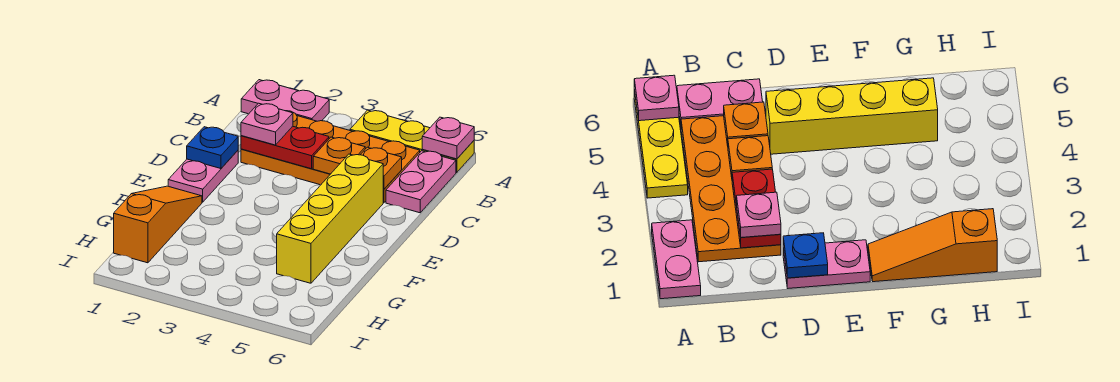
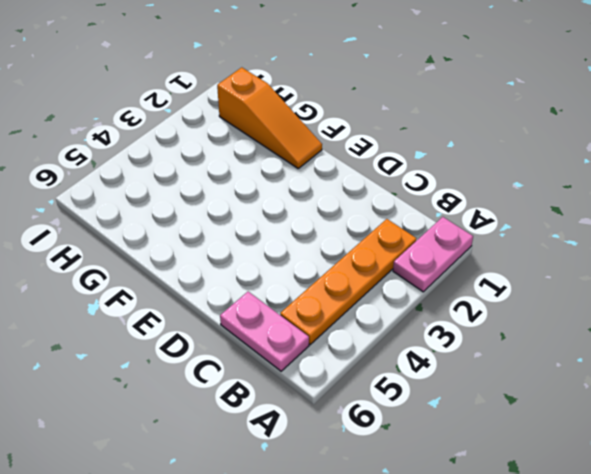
orange plate B2:B5 level 1 -> orange plate B2:C5 level 1
none -> yellow plate A4:A6 level 1
none -> pink plate D1:E1 level 1
none -> yellow brick D5:G5 level 1

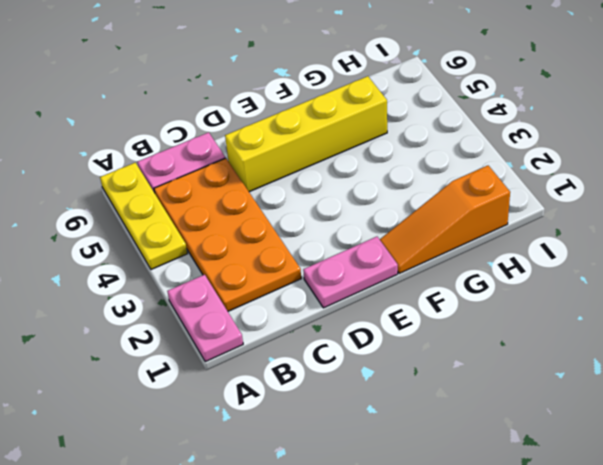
none -> pink plate A6 level 2
none -> red plate C2:C3 level 2
none -> orange plate C4 level 2

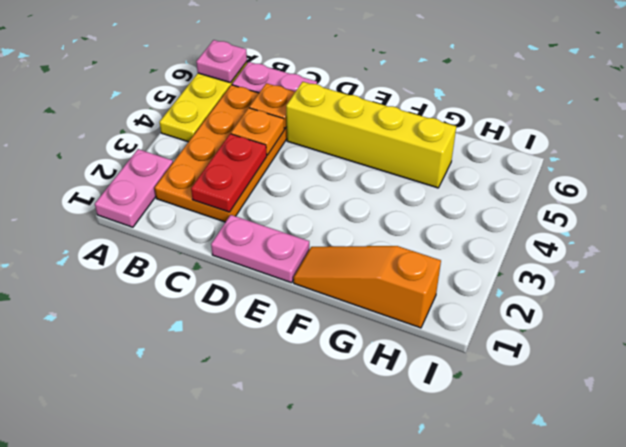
none -> blue plate D1 level 2
none -> pink plate C2 level 3

